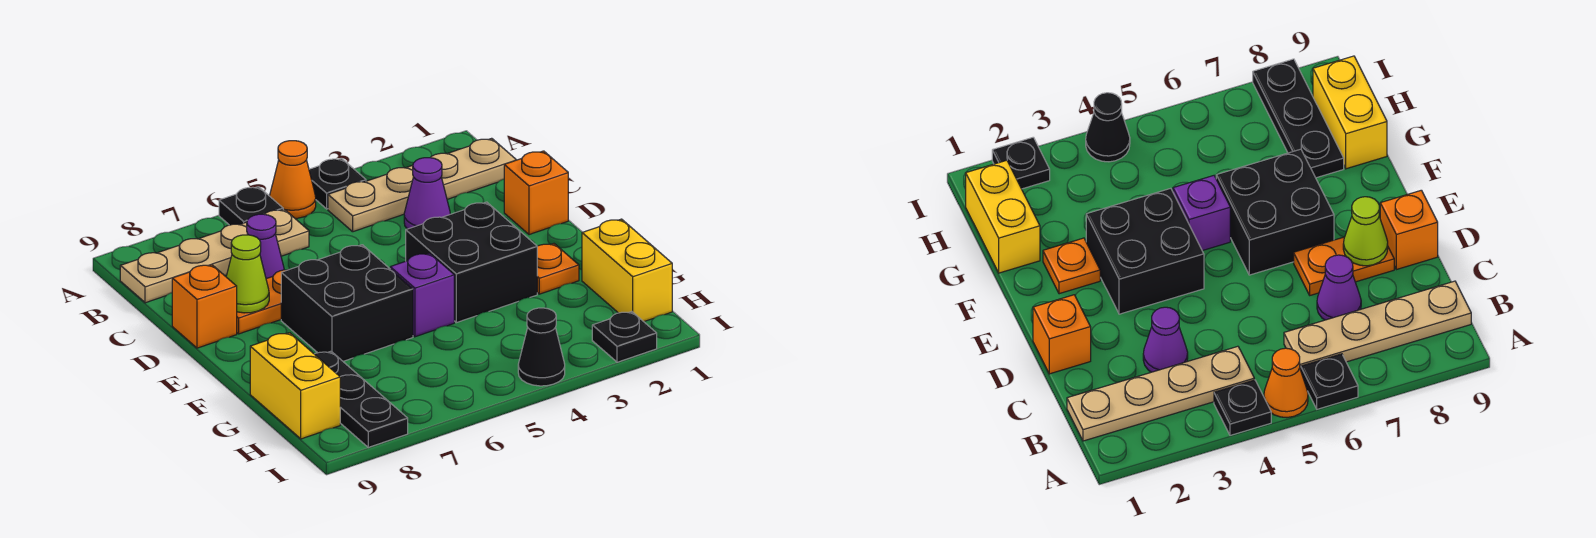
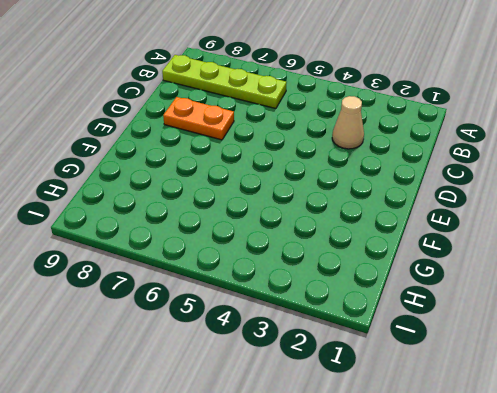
lime plate B6:B9 level 1 -> tan plate B6:B9 level 1
tan cone C3 level 1 -> purple cone C3 level 1
none -> black plate A4 level 1
none -> orange cone A5 level 1
none -> black plate A6 level 1

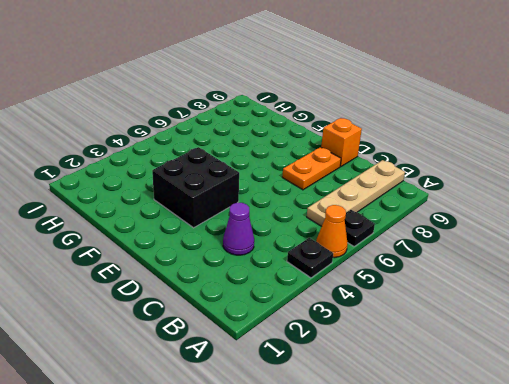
none -> tan plate B1:B4 level 1
none -> purple cone C7 level 1
none -> orange brick D1 level 1

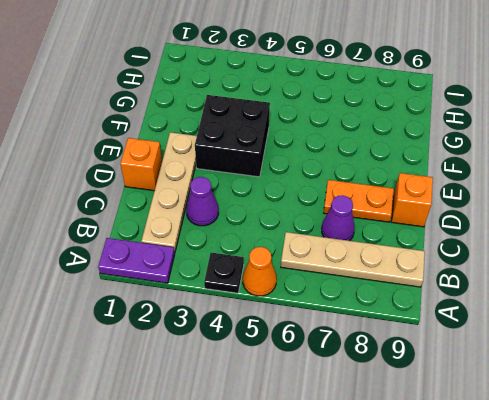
purple plate A1:A2 level 1 -> none
tan plate B2:E2 level 1 -> tan plate B1:B4 level 1
none -> black plate A6 level 1
none -> black brick E6:F7 level 1
none -> orange plate F2 level 1

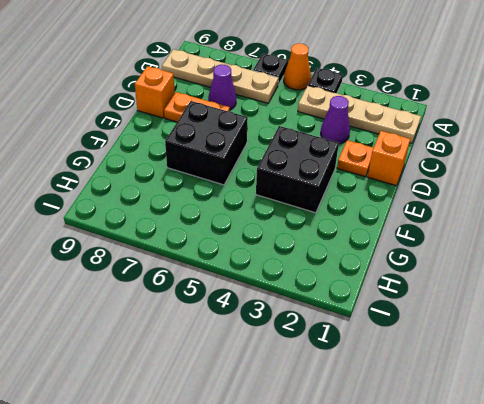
orange plate D2 level 1 -> orange plate F2 level 1
none -> purple brick F5 level 1
none -> yellow brick G1:H1 level 1
none -> black plate G8:I8 level 1

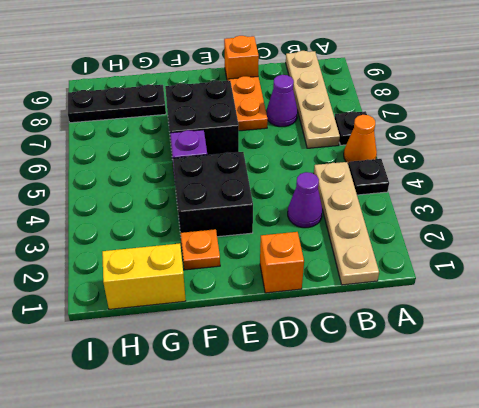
none -> yellow brick G9:H9 level 1
none -> black plate I2 level 1
none -> black cone I4 level 1

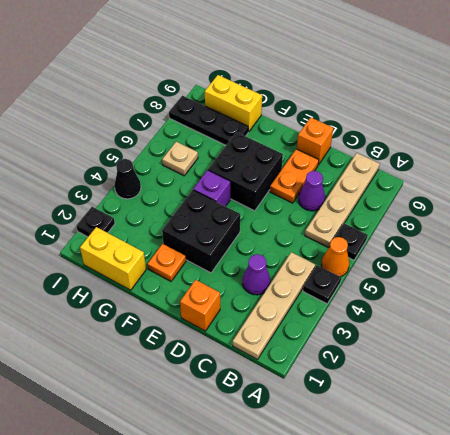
tan plate H6 level 1 -> none
none -> lime cone D8 level 2

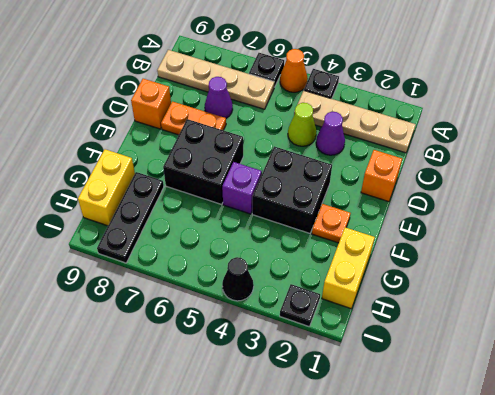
lime cone C4 level 1 -> lime cone D8 level 2

